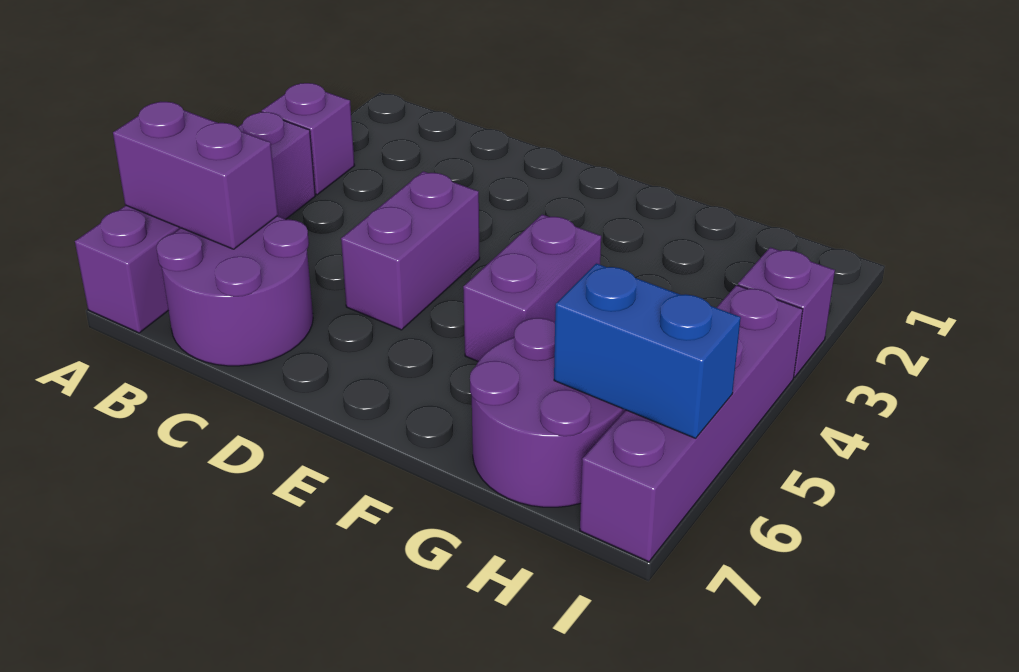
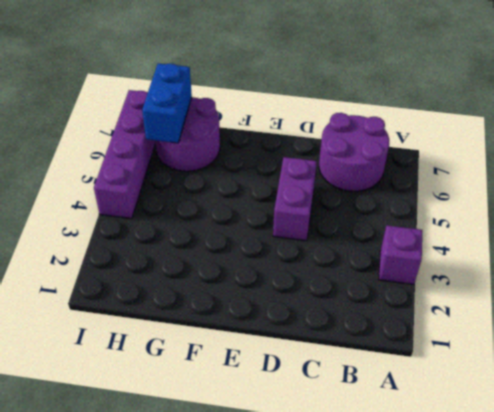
blue brick H6:H7 level 2 -> blue brick H6:I6 level 2
none -> purple brick A4:A7 level 1
none -> purple brick F4:F5 level 1

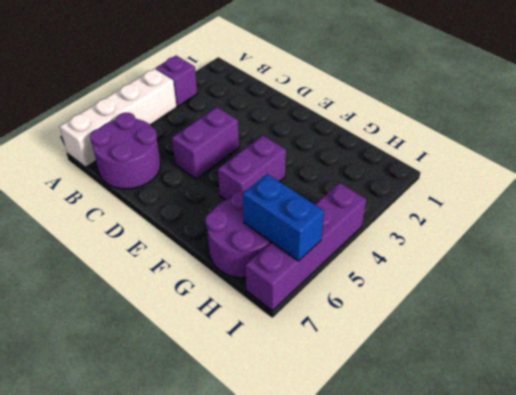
white brick A4:A7 level 1 -> purple brick A4:A7 level 1
none -> purple brick I3 level 1
none -> purple brick A6:B6 level 2

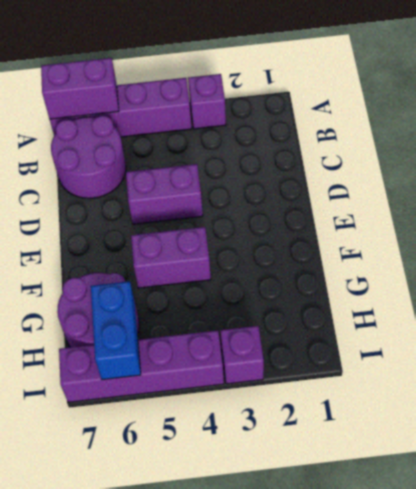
purple brick A6:A7 level 2 -> purple brick A6:B6 level 2

